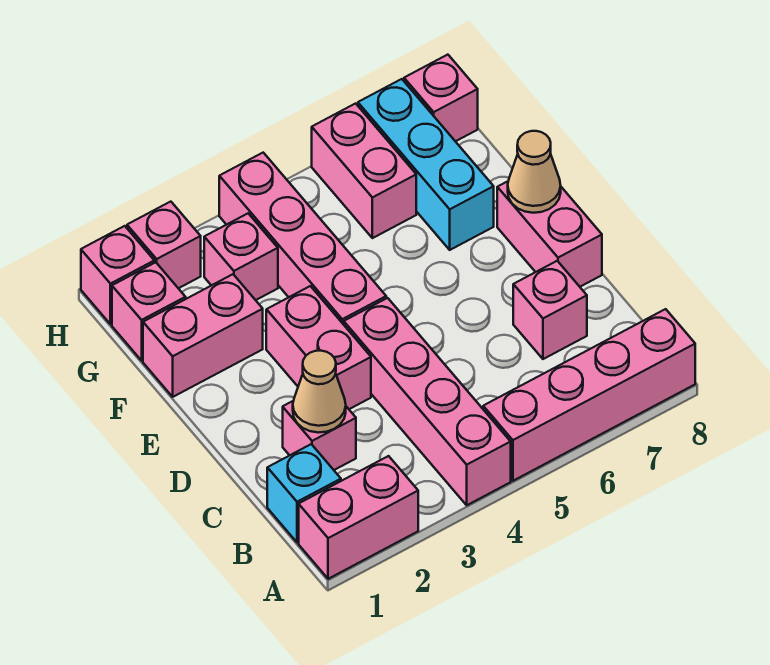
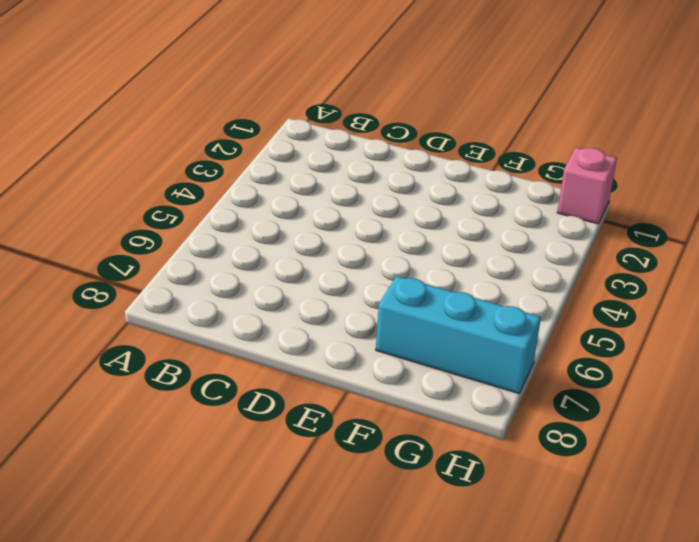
none -> pink brick A1:A2 level 1
none -> pink brick A4:D4 level 1
none -> pink brick A5:A8 level 1

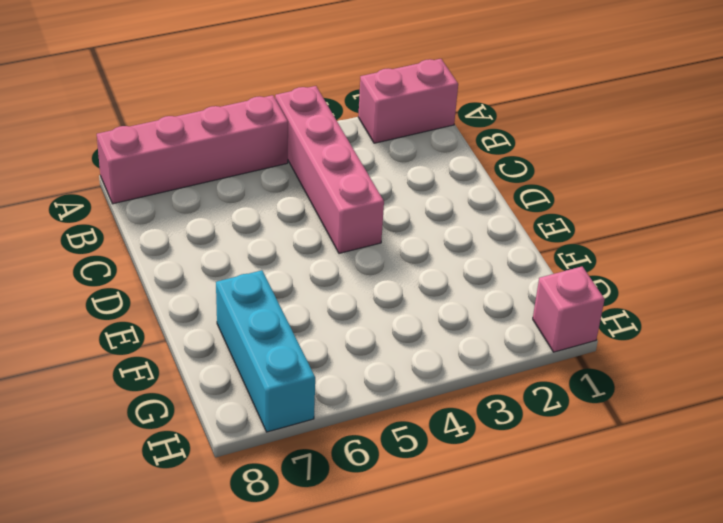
none -> cyan brick B1 level 1
none -> pink brick C2 level 1
none -> pink brick C7 level 1

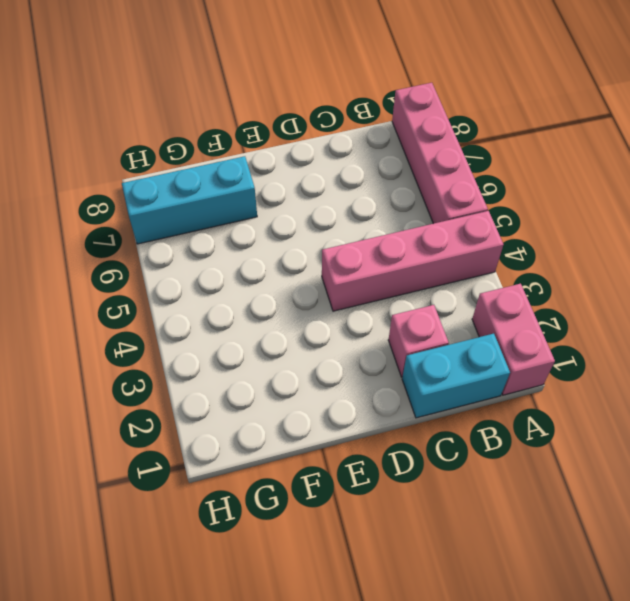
cyan brick B1:C1 level 1 -> cyan brick B1 level 1
none -> pink brick C7 level 1
none -> pink brick D3:E3 level 1
none -> pink brick D8:E8 level 1

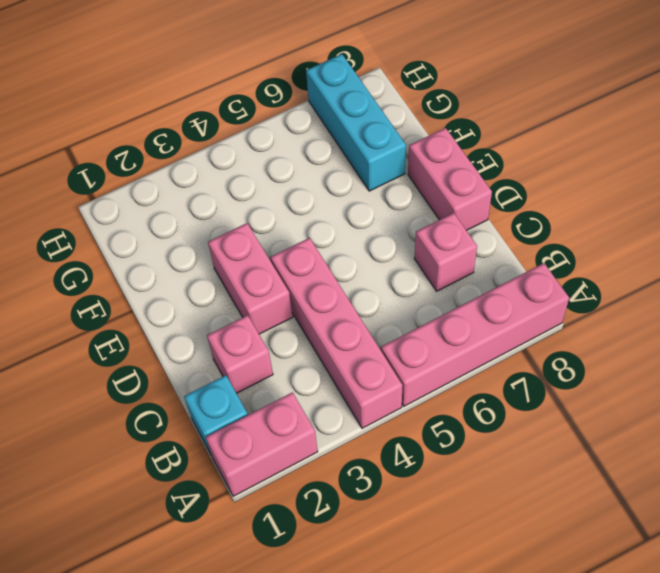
none -> pink brick E4:H4 level 1
none -> pink brick F1:F2 level 1
none -> pink brick G1 level 1

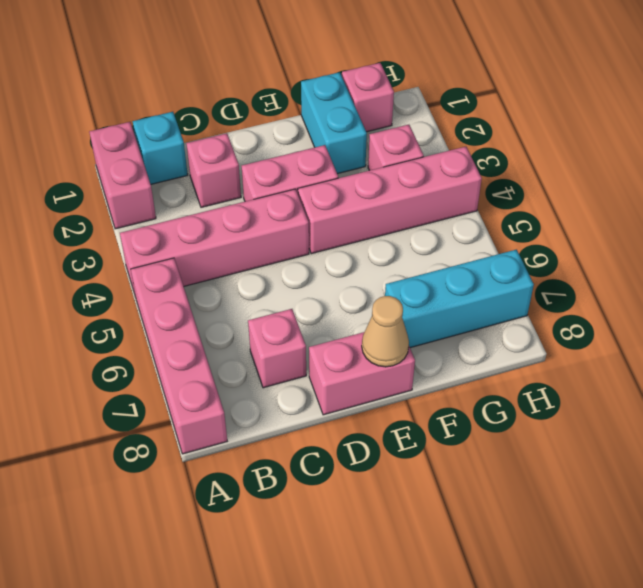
cyan brick F1:F2 level 1 -> pink brick F1:F2 level 1
none -> pink brick G6:H6 level 1
none -> pink brick H1 level 1
none -> pink brick H2 level 1

